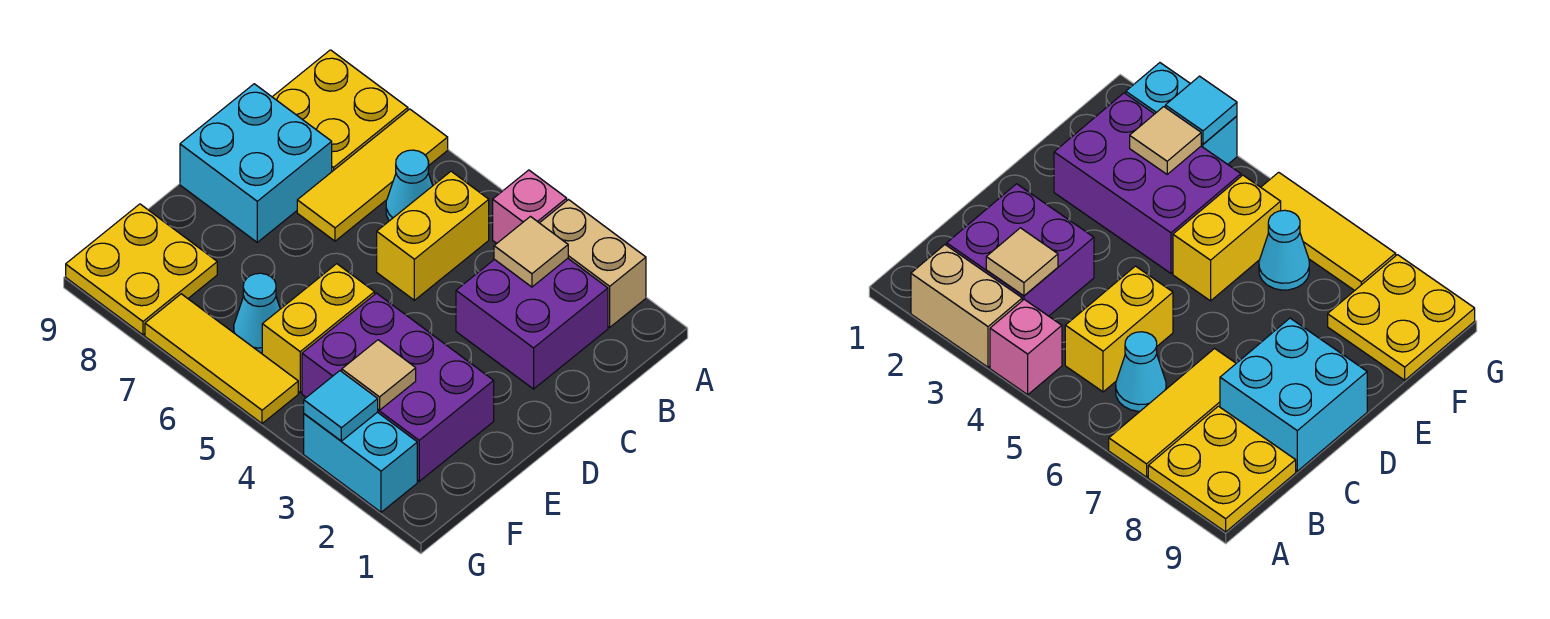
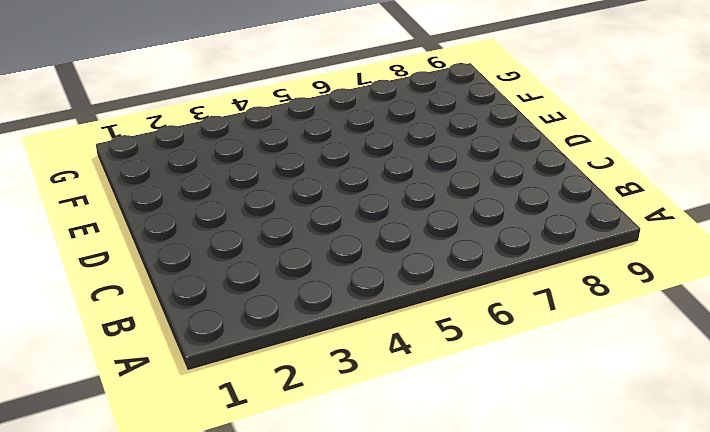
none -> tan brick A2:A3 level 1
none -> pink brick A4 level 1
none -> yellow tile A7:C7 level 1

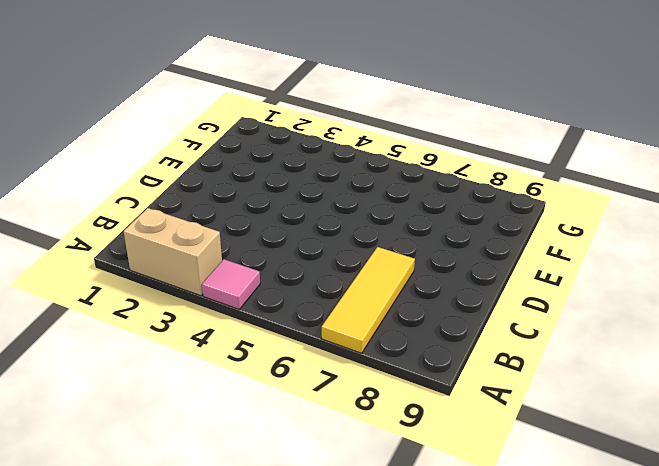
pink tile A4 level 1 -> pink brick A4 level 1
none -> yellow plate A8:B9 level 1
none -> purple brick B2:C3 level 1
none -> yellow brick B5:C5 level 1

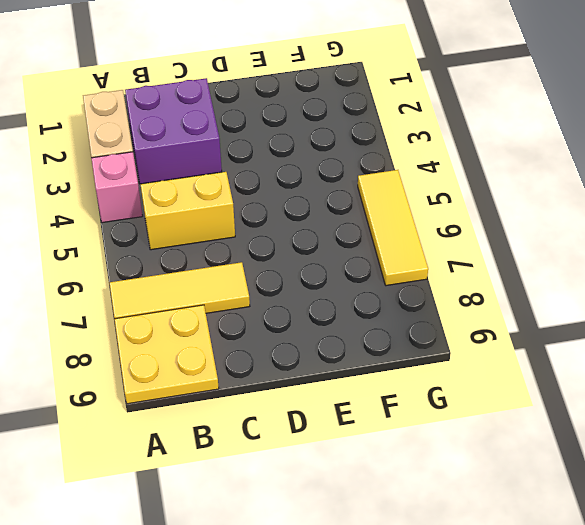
none -> cyan cone B6 level 1
none -> cyan brick C8:D9 level 1
none -> purple brick E2:F4 level 1

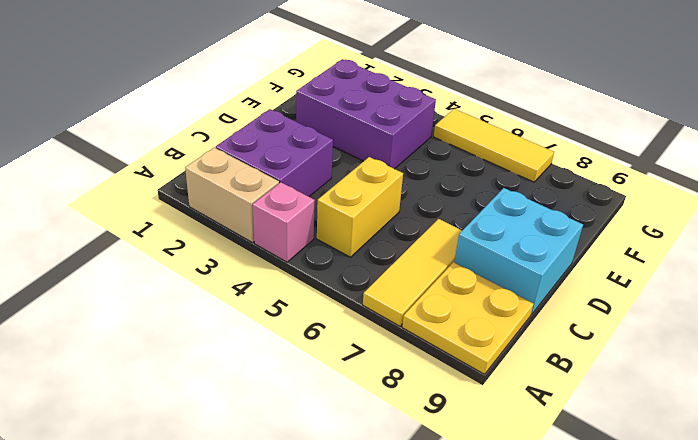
none -> cyan cone B6 level 1
none -> yellow brick E5:F5 level 1
none -> cyan cone F6 level 1

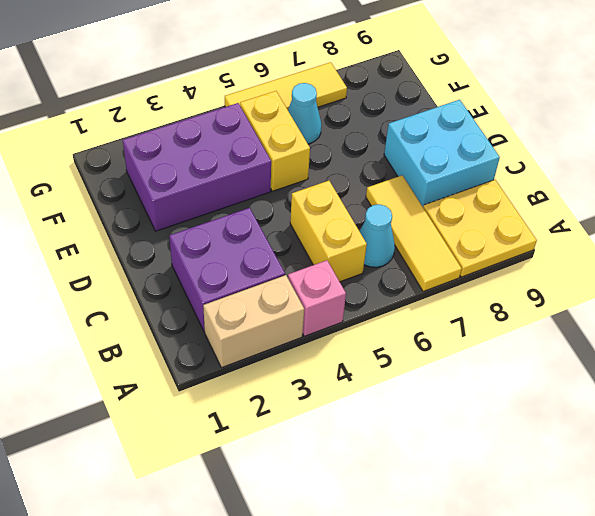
none -> yellow plate F8:G9 level 1
none -> cyan brick G2:G3 level 1
none -> tan tile B3 level 2

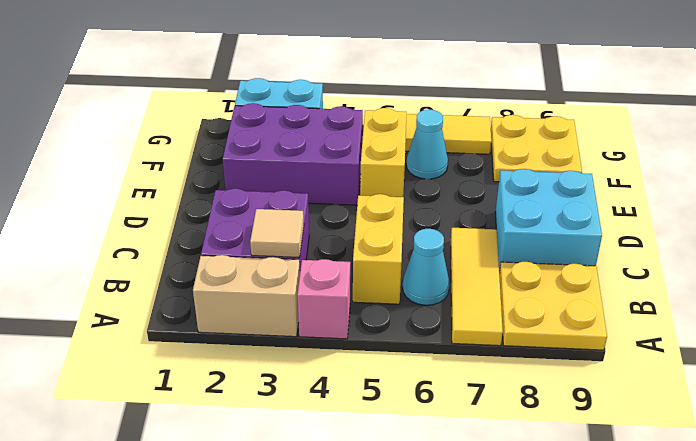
none -> tan tile F3 level 2
none -> cyan tile G3 level 2

